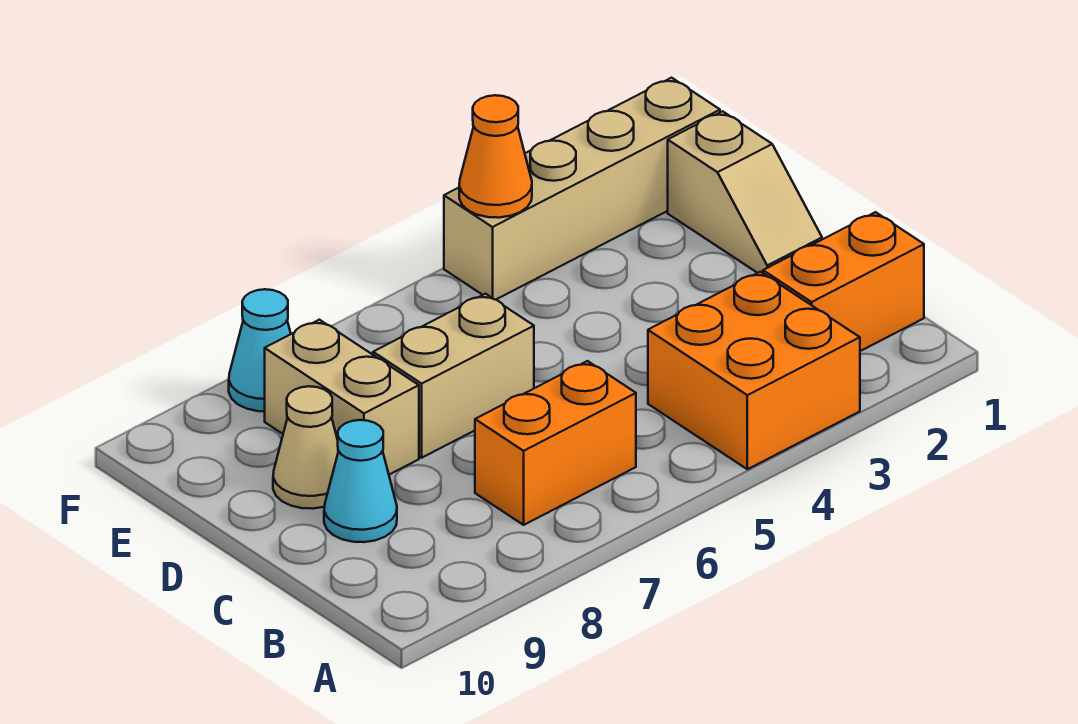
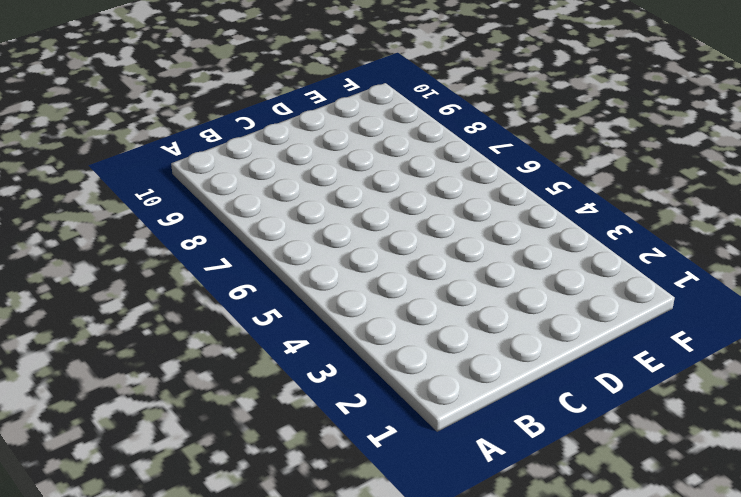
none -> orange brick A3:B4 level 1
none -> orange brick B1:B2 level 1

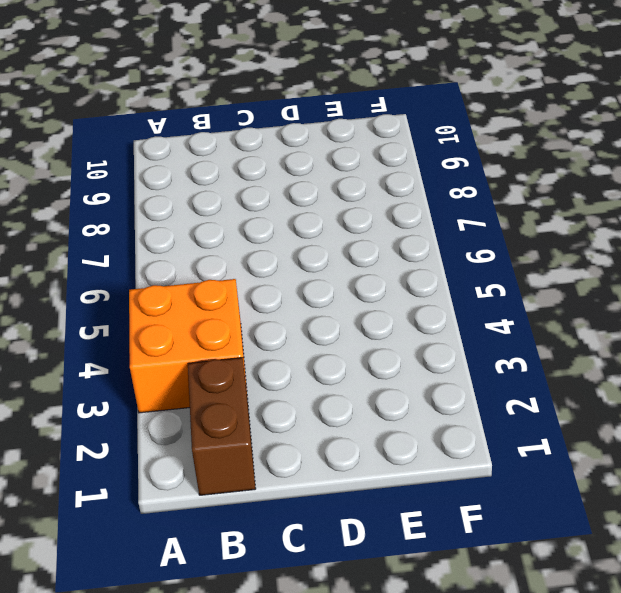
brown brick B1:B2 level 1 -> orange brick B1:B2 level 1
none -> orange brick B6:B7 level 1
none -> cyan cone C9 level 1

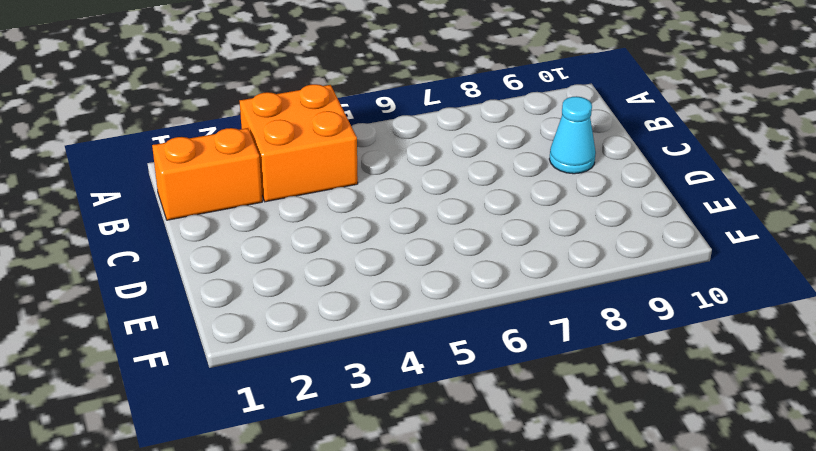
none -> orange brick B6:B7 level 1
none -> tan slope D1:E1 level 1 top E

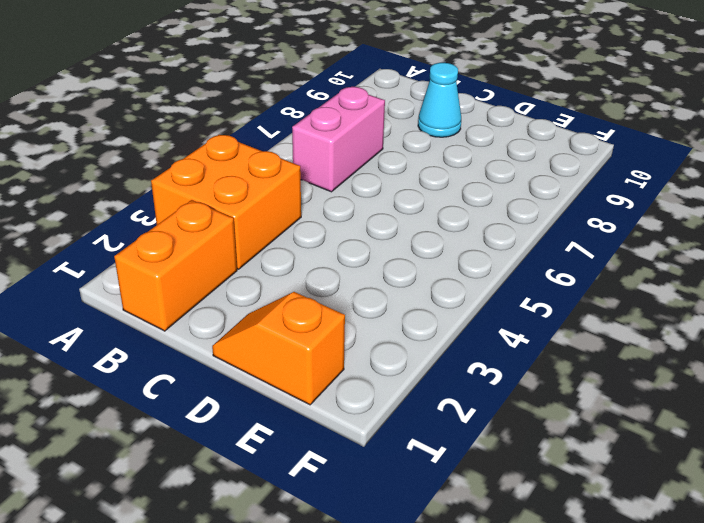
pink brick B6:B7 level 1 -> orange brick B6:B7 level 1
orange slope D1:E1 level 1 top E -> tan slope D1:E1 level 1 top E
none -> tan brick D6:D7 level 1
none -> tan brick D8:E8 level 1

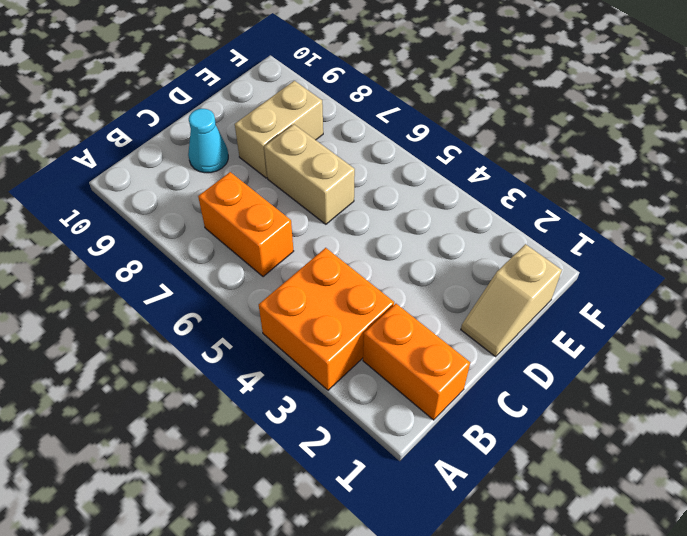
none -> tan cone D9 level 1
none -> tan brick F1:F4 level 1

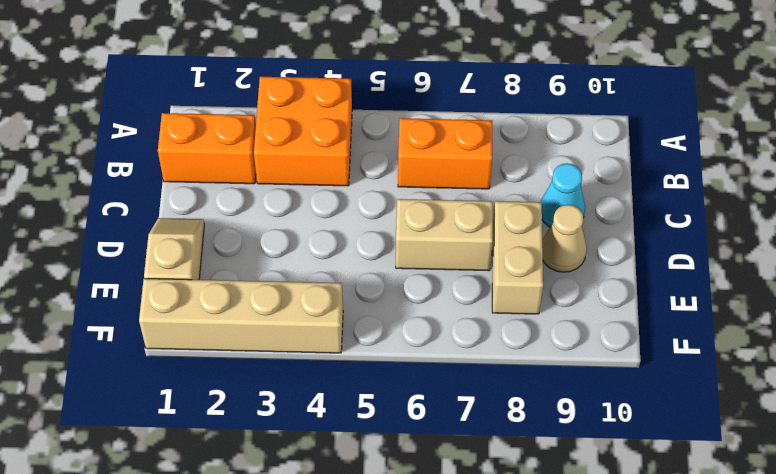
none -> cyan cone F8 level 1
none -> orange cone F4 level 2

